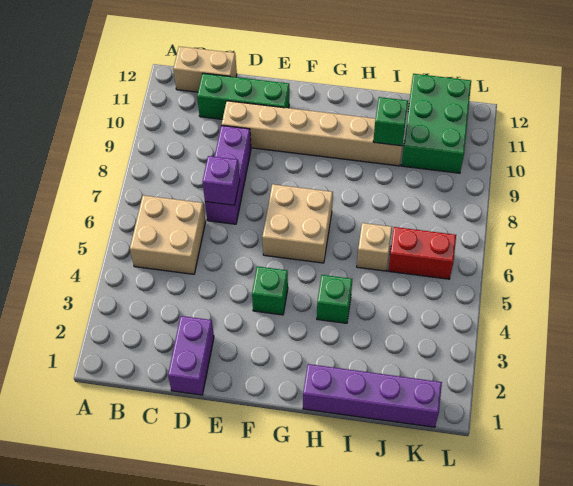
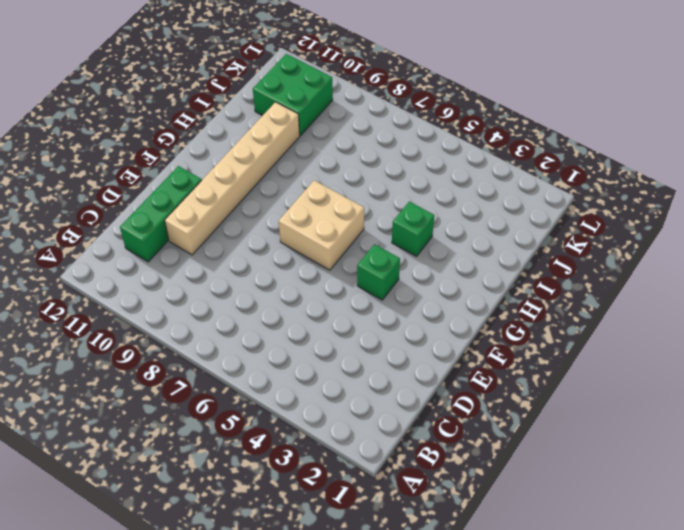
green brick J10:K11 level 1 -> green brick J10:K12 level 1
none -> tan brick B5:C6 level 1
none -> tan brick B12:C12 level 1
none -> purple brick D1:D2 level 1

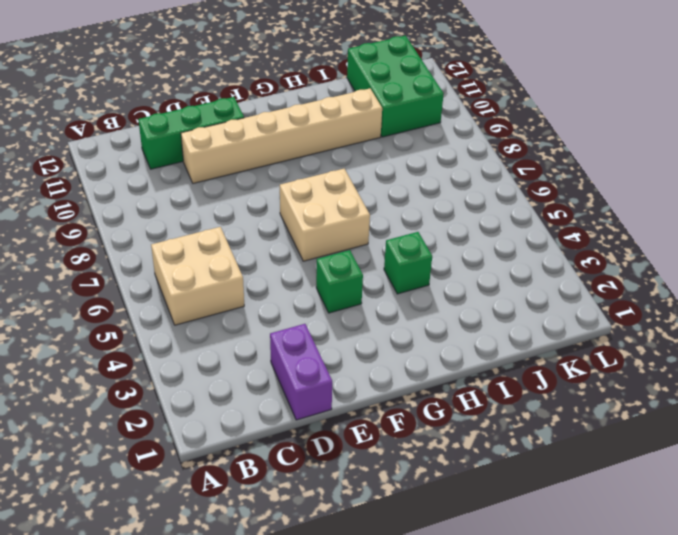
none -> tan brick B12:C12 level 1
none -> purple brick D7:D9 level 1
none -> purple brick H1:K1 level 1

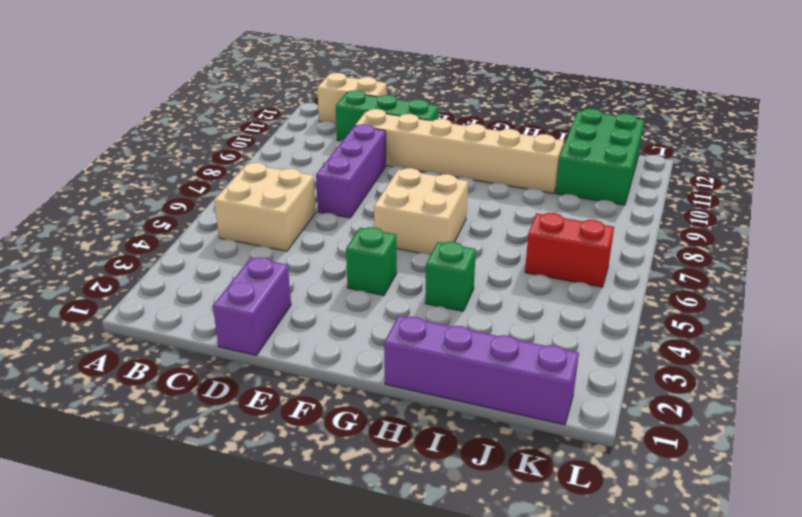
none -> tan brick I6 level 1
none -> purple brick D7 level 2
none -> green brick I10 level 2

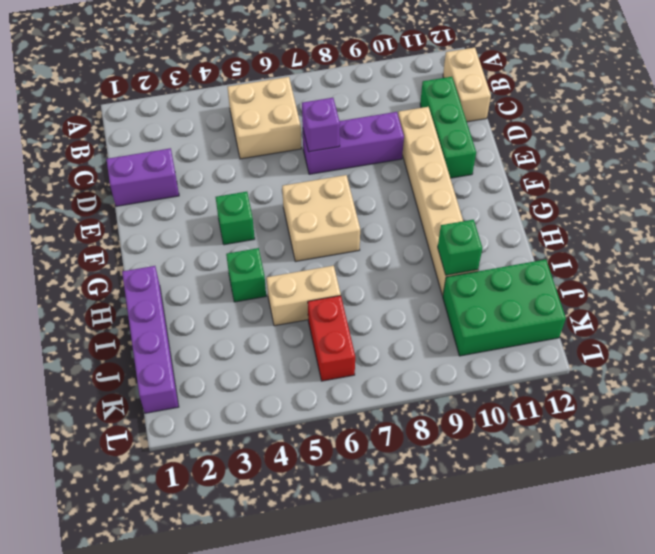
tan brick I5:I6 level 1 -> tan brick I6 level 1

